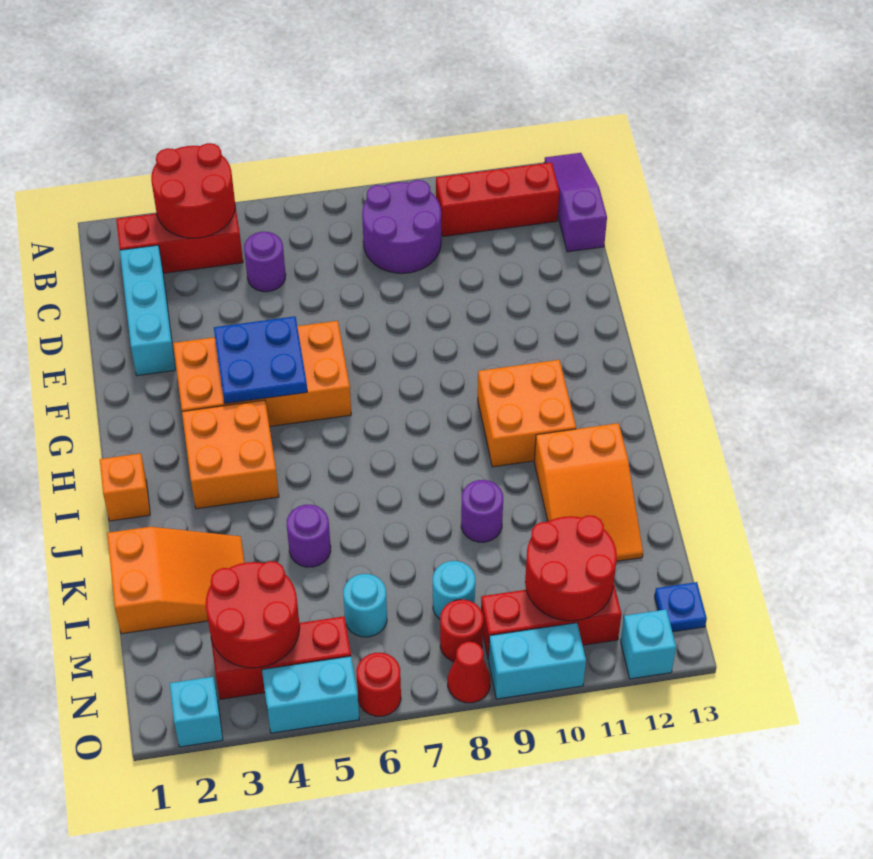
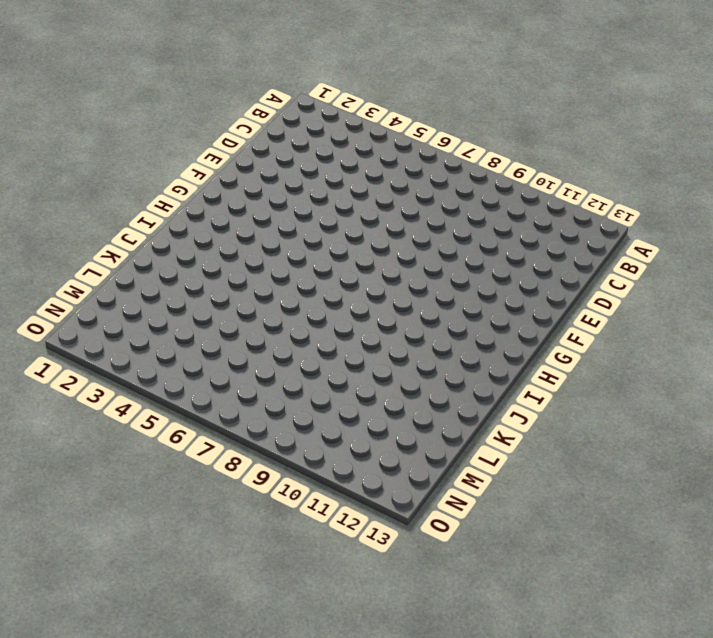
none -> purple slope A13:C13 level 1 top C
none -> red brick B2:B4 level 1
none -> purple round brick B8:C9 level 1
none -> red brick B10:B12 level 1

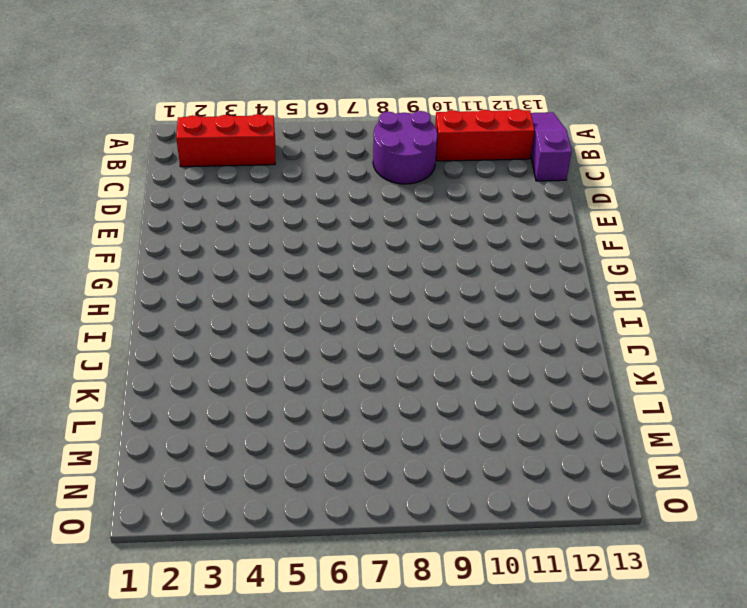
none -> cyan brick C2:E2 level 1
none -> purple round brick C5 level 1
none -> orange brick F3:G6 level 1
none -> orange brick H3:I4 level 1

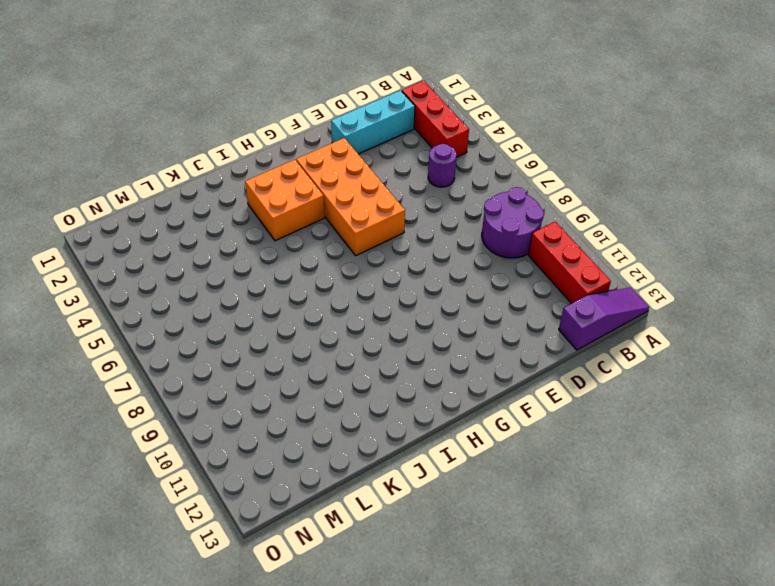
none -> orange brick H10:I11 level 1
none -> orange brick I1 level 1
none -> orange slope J11:L12 level 1 top J
none -> orange slope K1:L3 level 1 top 1

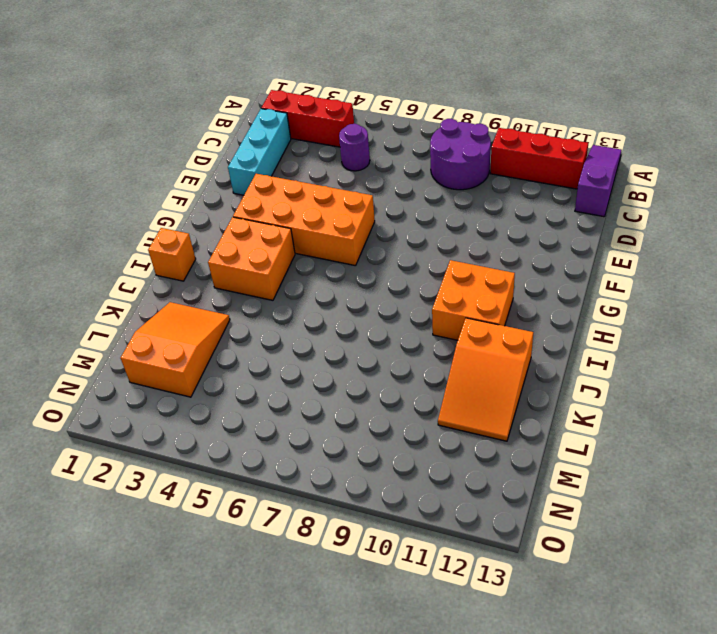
orange slope K2:M3 level 1 top M -> orange slope K1:L3 level 1 top 1
none -> purple round brick K5 level 1
none -> purple round brick K9 level 1
none -> cyan round brick M6 level 1
none -> cyan round brick M8 level 1

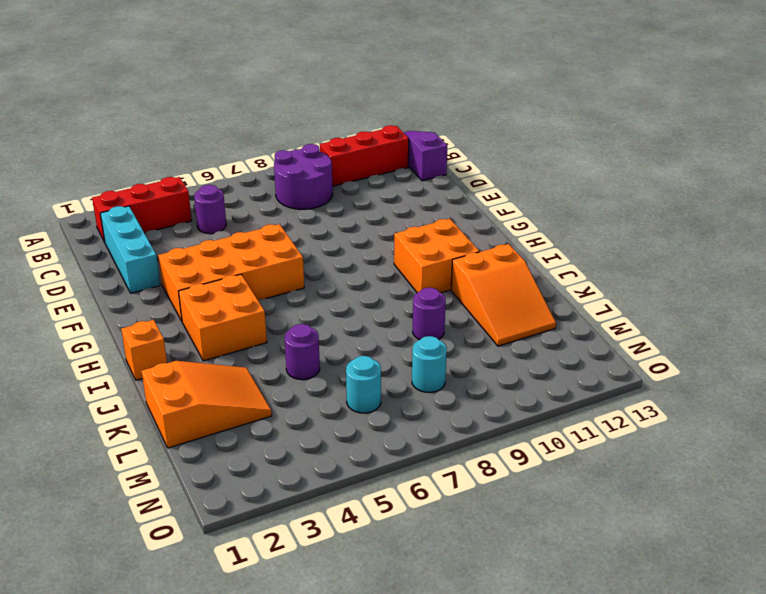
none -> red brick N3:N5 level 1
none -> red round brick N8 level 1
none -> red brick N9:N11 level 1
none -> blue plate N13 level 1

